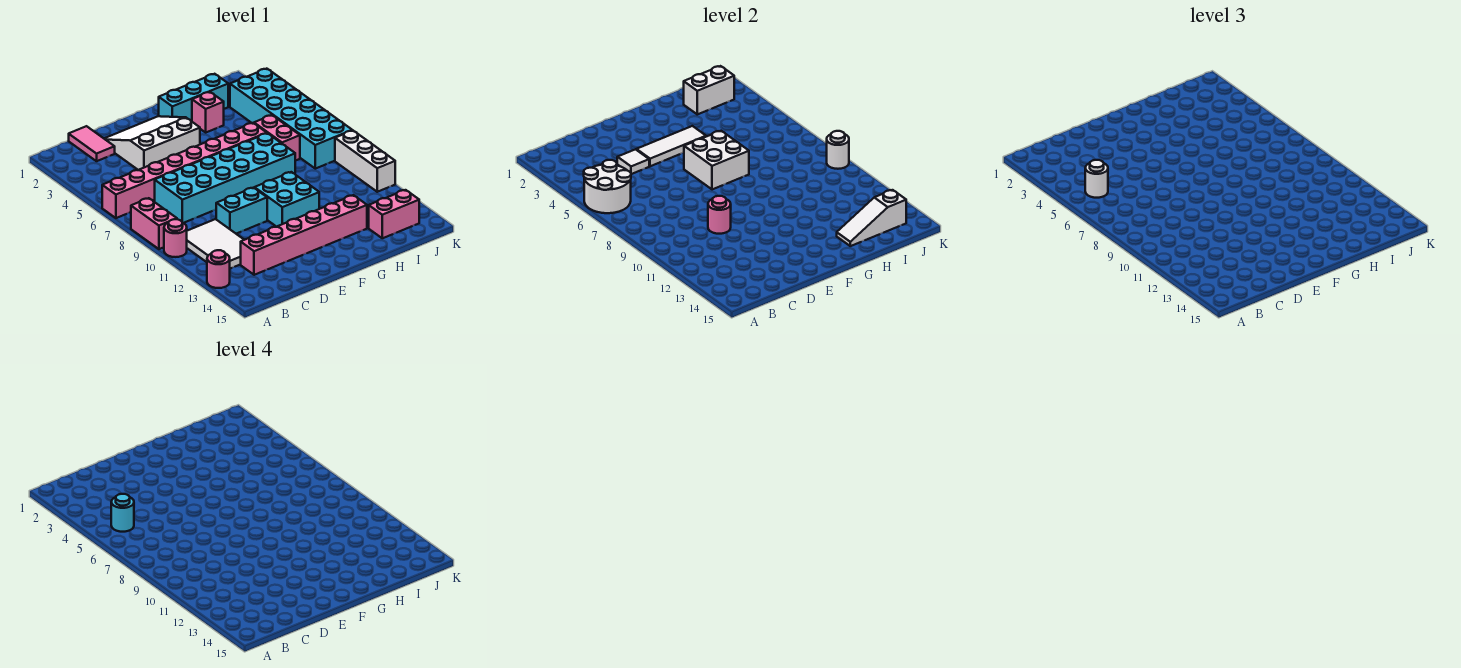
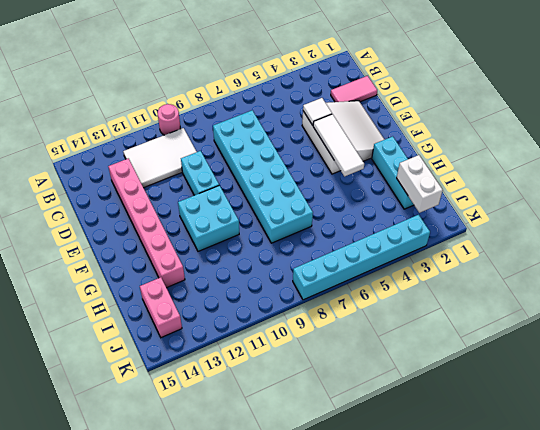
cyan brick K3:K8 level 1 -> cyan brick J3:K8 level 1
none -> pink brick A6:H6 level 1
none -> pink brick A8:A9 level 1
none -> pink round brick A13 level 1

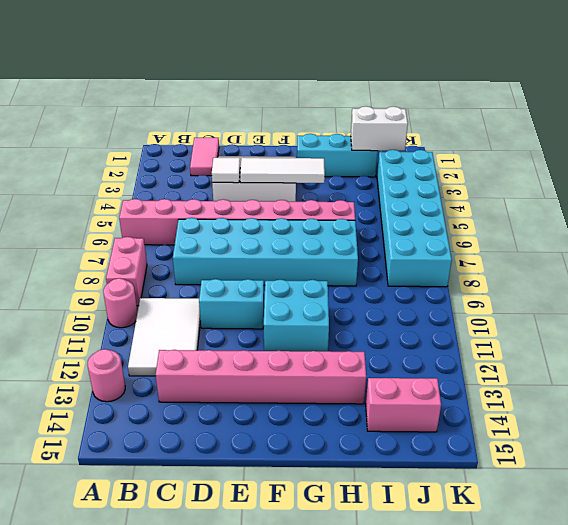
none -> pink brick H3 level 1
none -> pink brick I6:I7 level 1
none -> white brick K9:K11 level 1

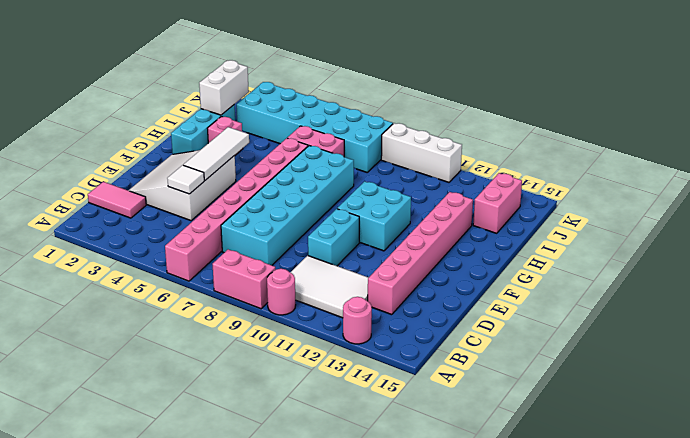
none -> white round brick A5:B6 level 2
none -> pink round brick D10 level 2
none -> white brick F6:G7 level 2

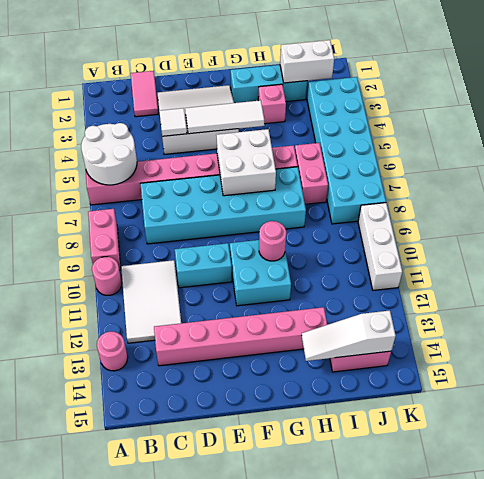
pink round brick G10 level 2 -> pink round brick D10 level 2
none -> white round brick K9 level 2
none -> white round brick B5 level 3
none -> cyan round brick B5 level 4

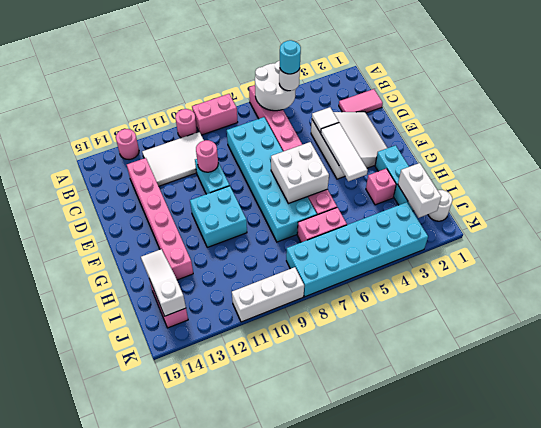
white round brick J1 level 1 -> white round brick K9 level 2

